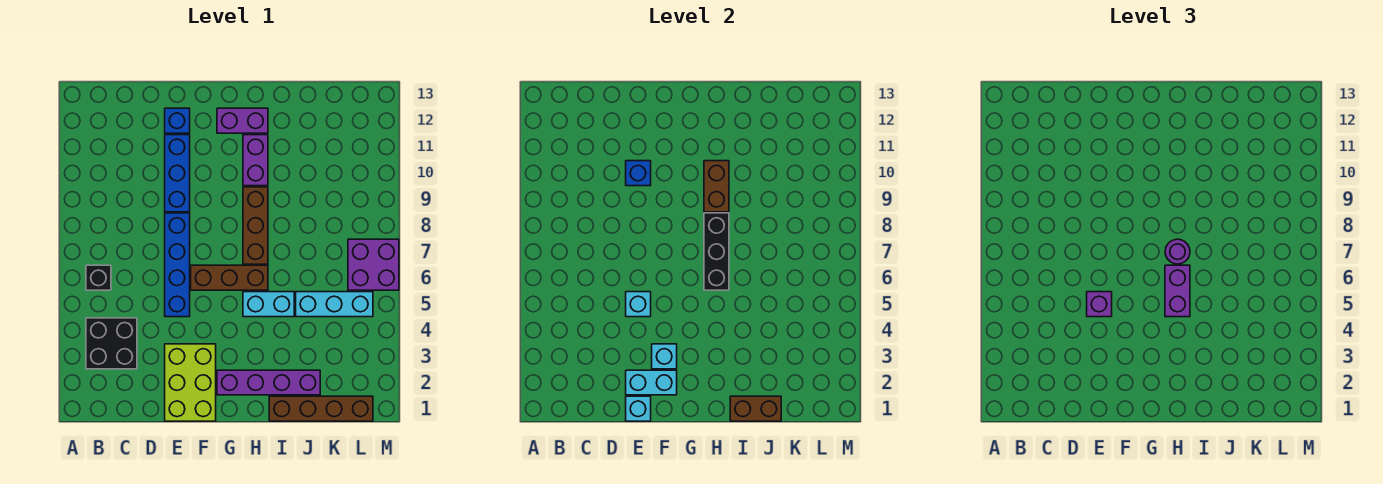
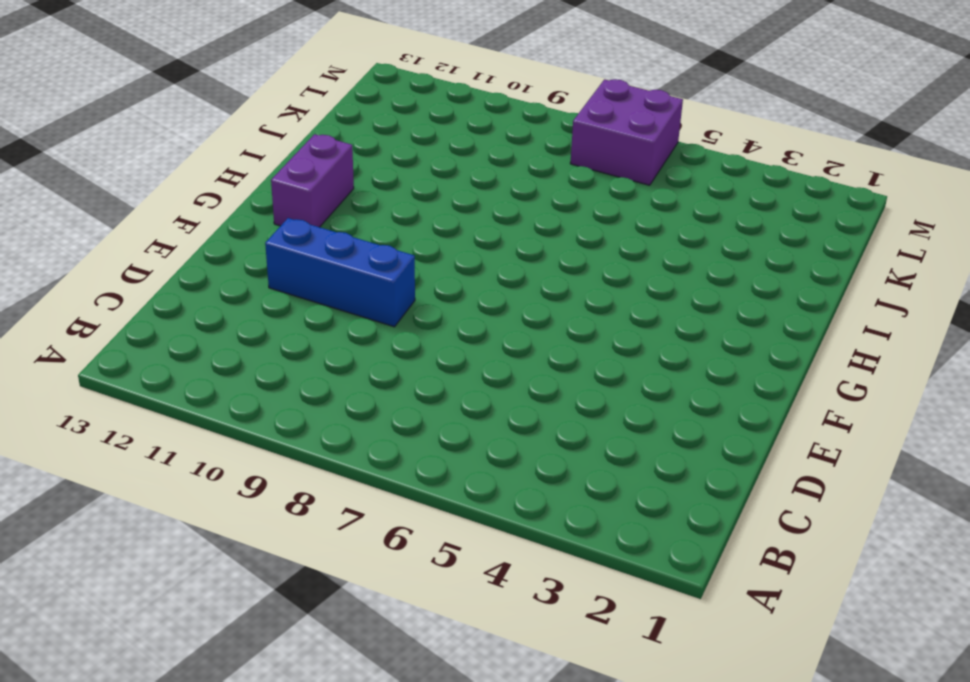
none -> black brick B3:C4 level 1
none -> black brick B6 level 1
none -> lime brick E1:F3 level 1

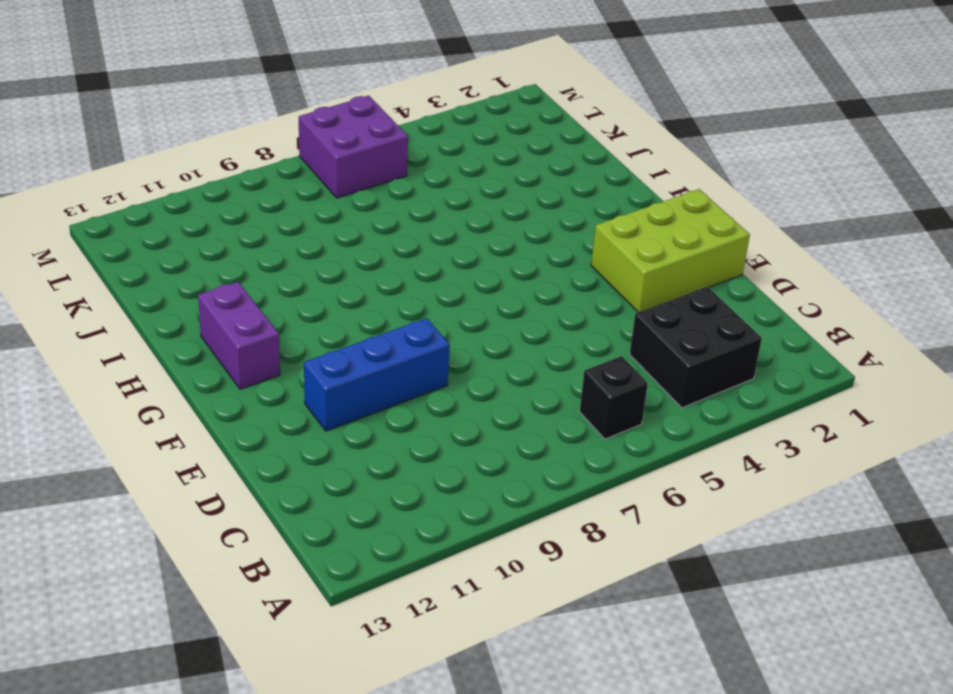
none -> blue brick E5:E8 level 1
none -> blue brick E12 level 1
none -> brown brick F6:H6 level 1

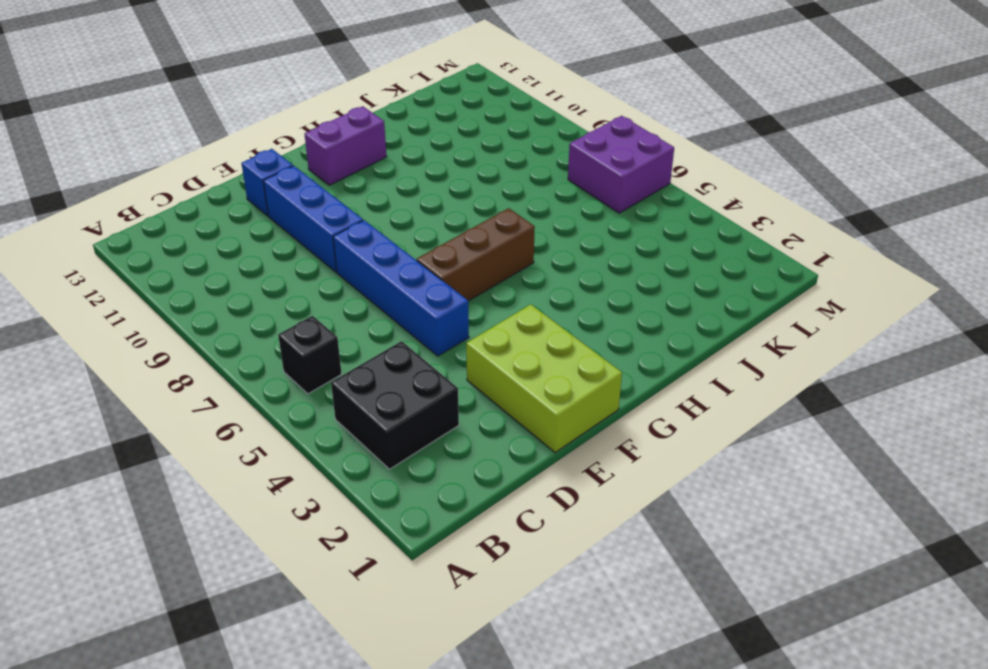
none -> purple brick G2:J2 level 1
none -> cyan brick H5:I5 level 1
none -> brown brick H7:H9 level 1

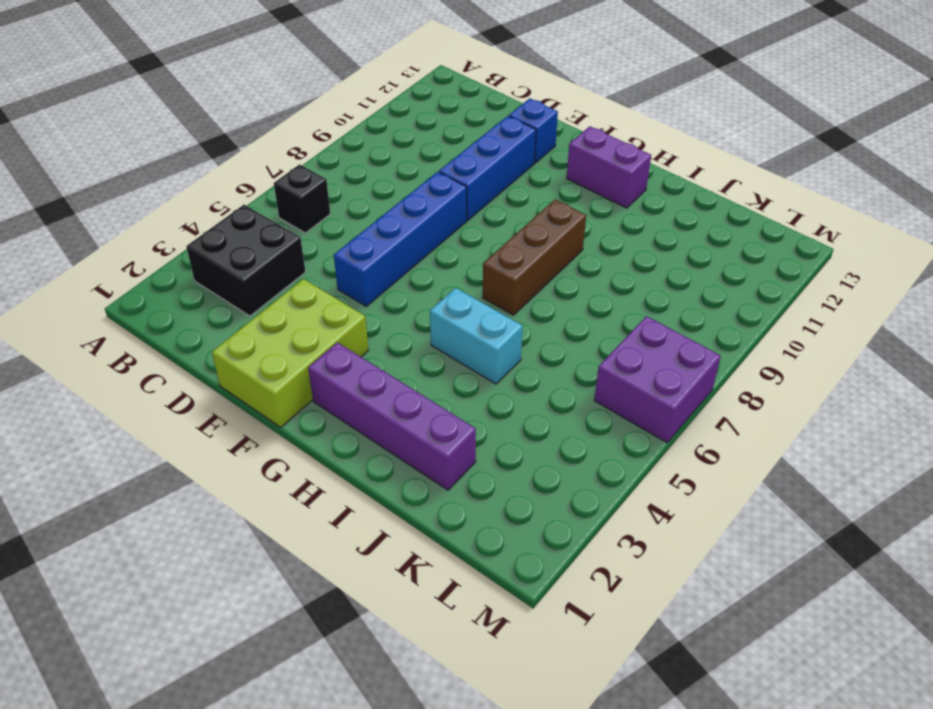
none -> brown brick F6:H6 level 1
none -> purple brick H10:H11 level 1
none -> brown brick I1:L1 level 1

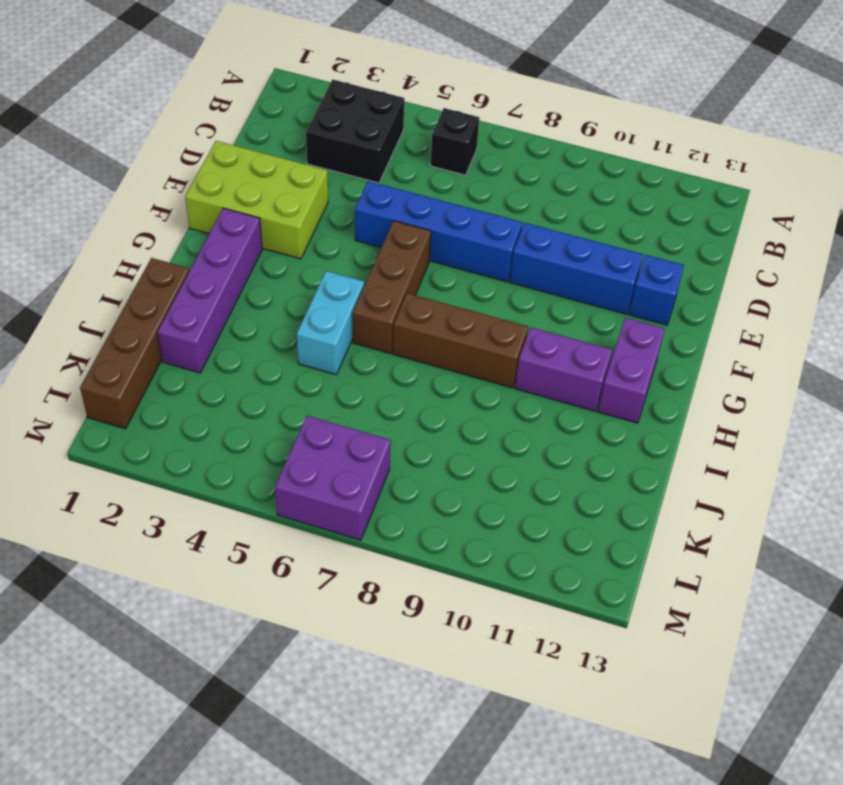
none -> cyan brick J5:L5 level 1
none -> cyan brick E1 level 2
none -> cyan brick E2:F2 level 2

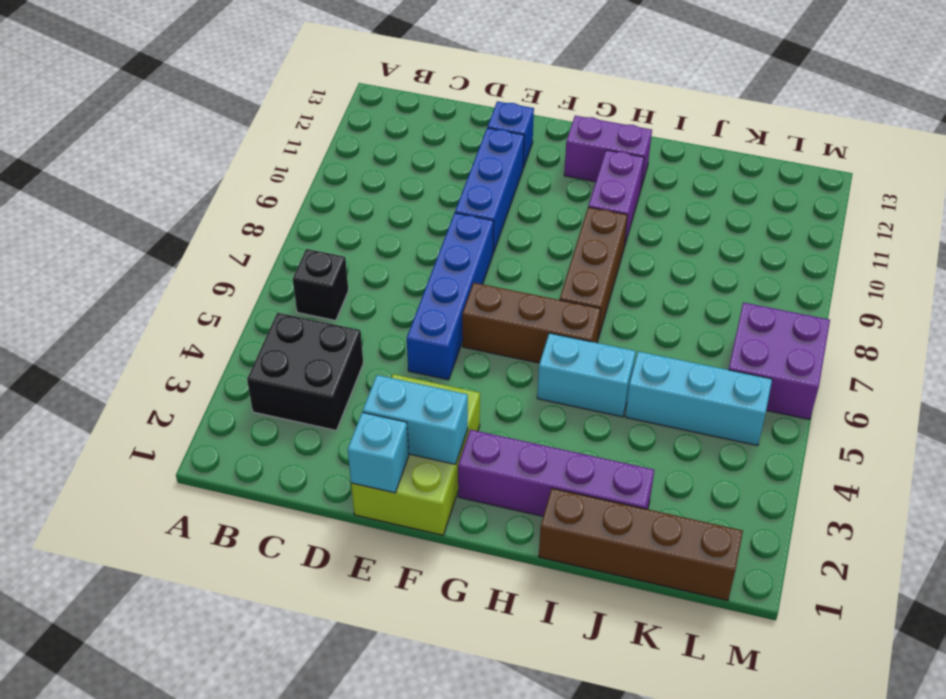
none -> cyan brick E5 level 2
none -> blue brick E10 level 2
none -> cyan brick F3 level 2

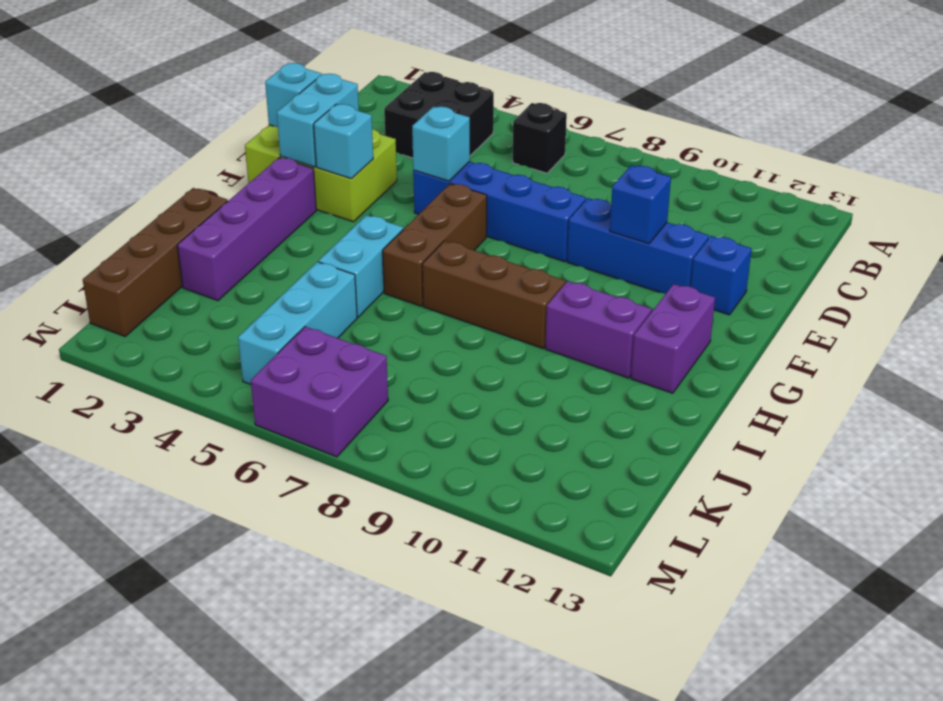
none -> black brick H6:H8 level 2
none -> brown brick H9:H10 level 2
none -> brown brick I1:J1 level 2

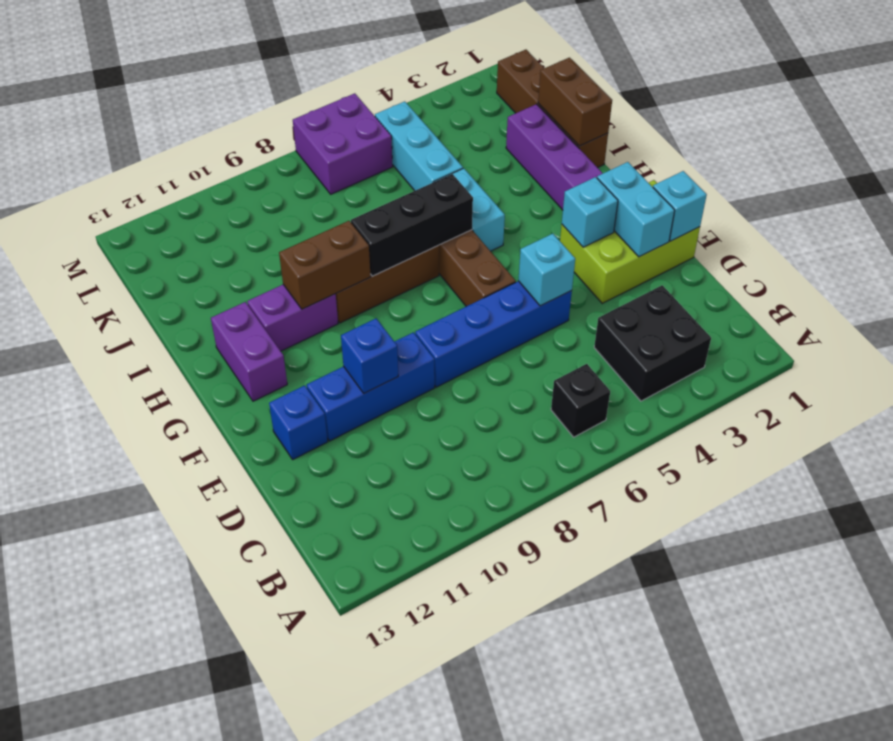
none -> purple brick E5 level 3
none -> purple brick H5:H6 level 3
none -> purple round brick H7 level 3

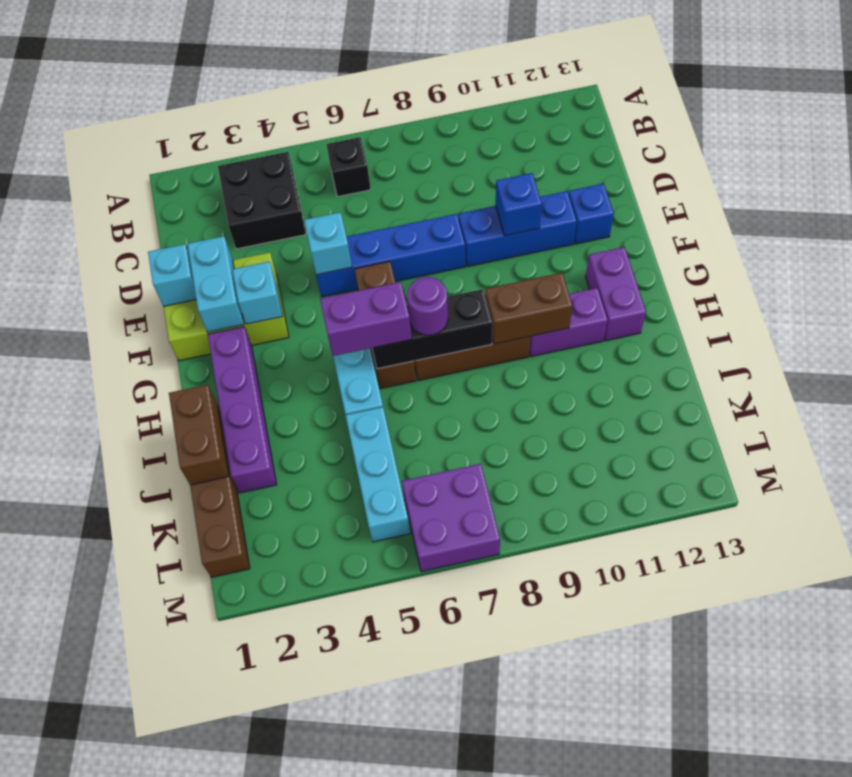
none -> purple brick E5 level 3

